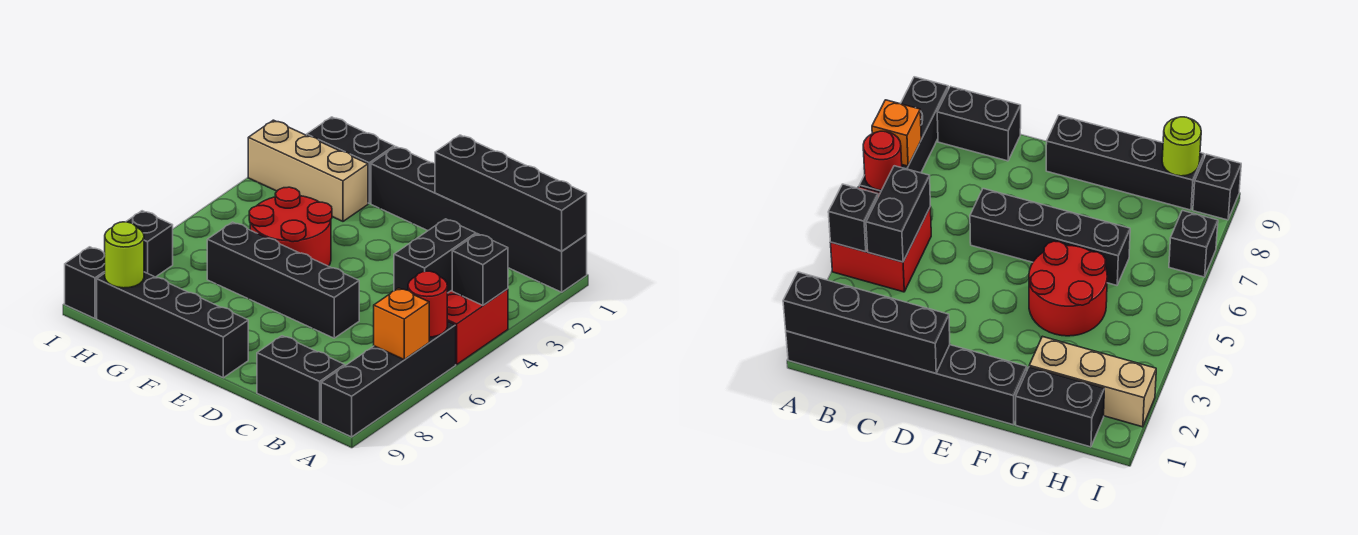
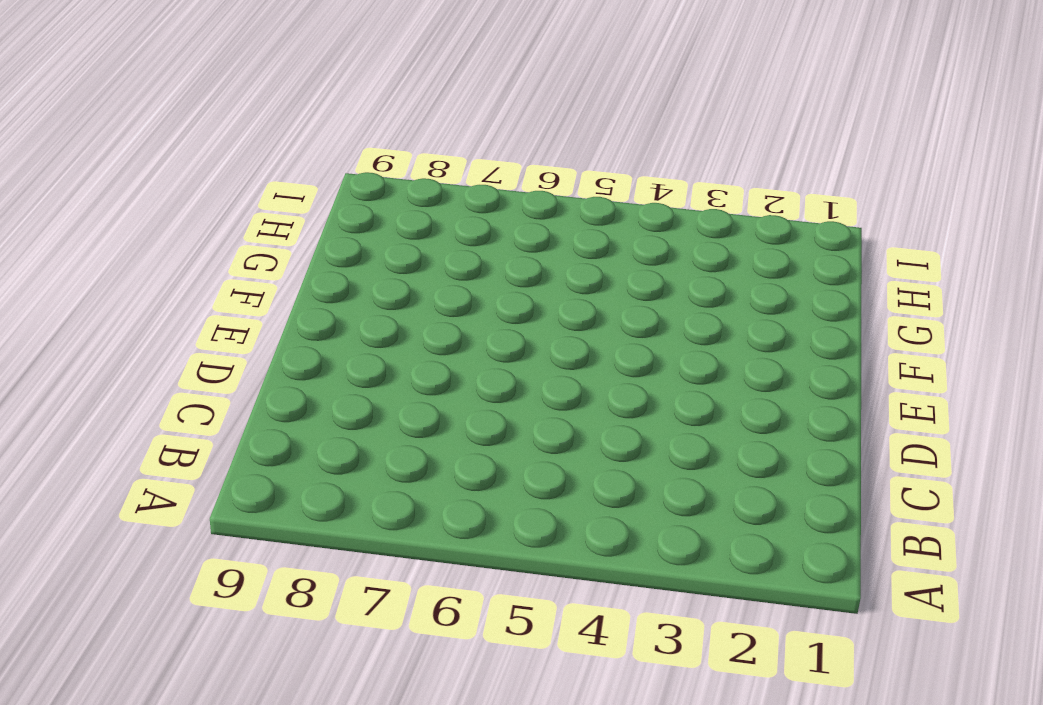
none -> black brick A1:F1 level 1
none -> red brick A4:B5 level 1
none -> black brick A6:A9 level 1

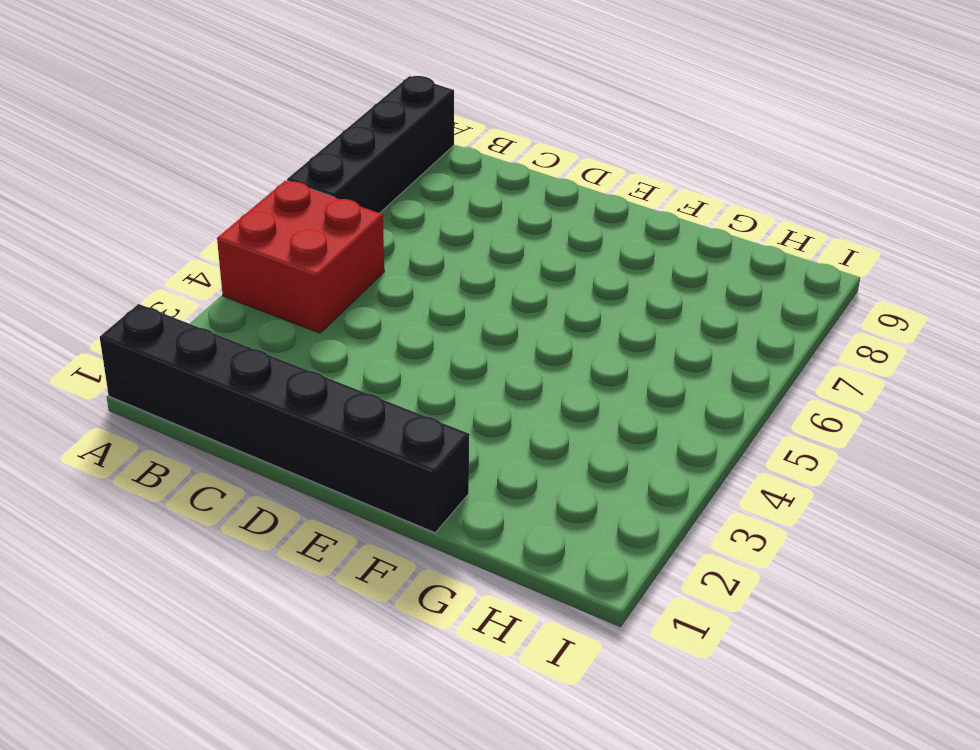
none -> black brick B9:C9 level 1
none -> black brick D6:G6 level 1
none -> black brick E9:H9 level 1

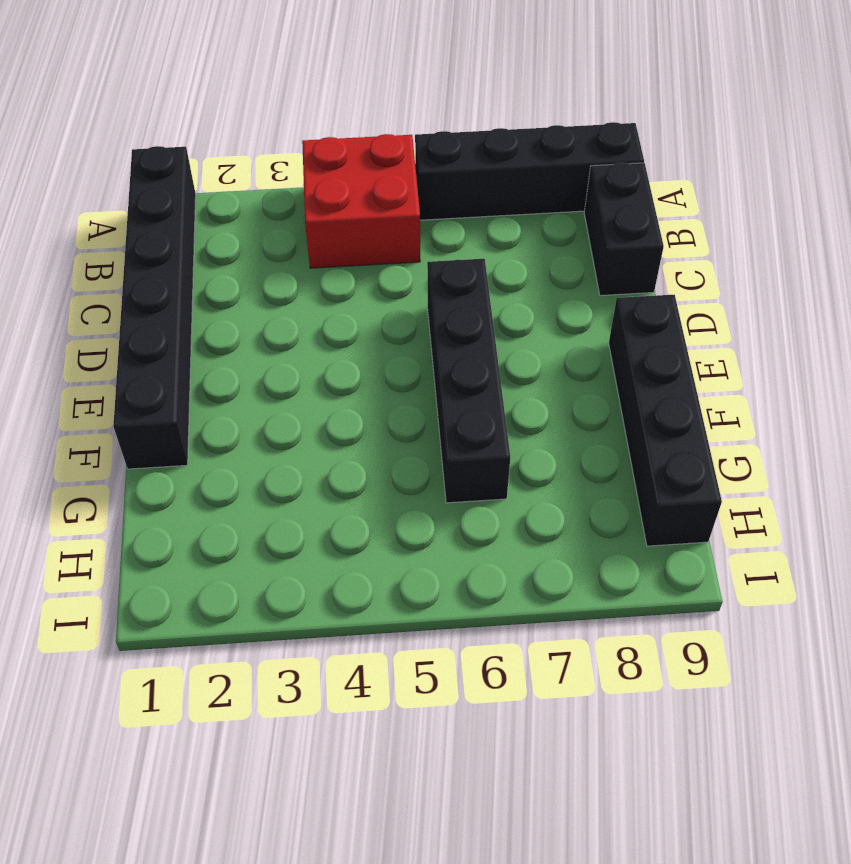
none -> red round brick F4:G5 level 1
none -> black brick G1:H1 level 1
none -> tan brick G2:I2 level 1

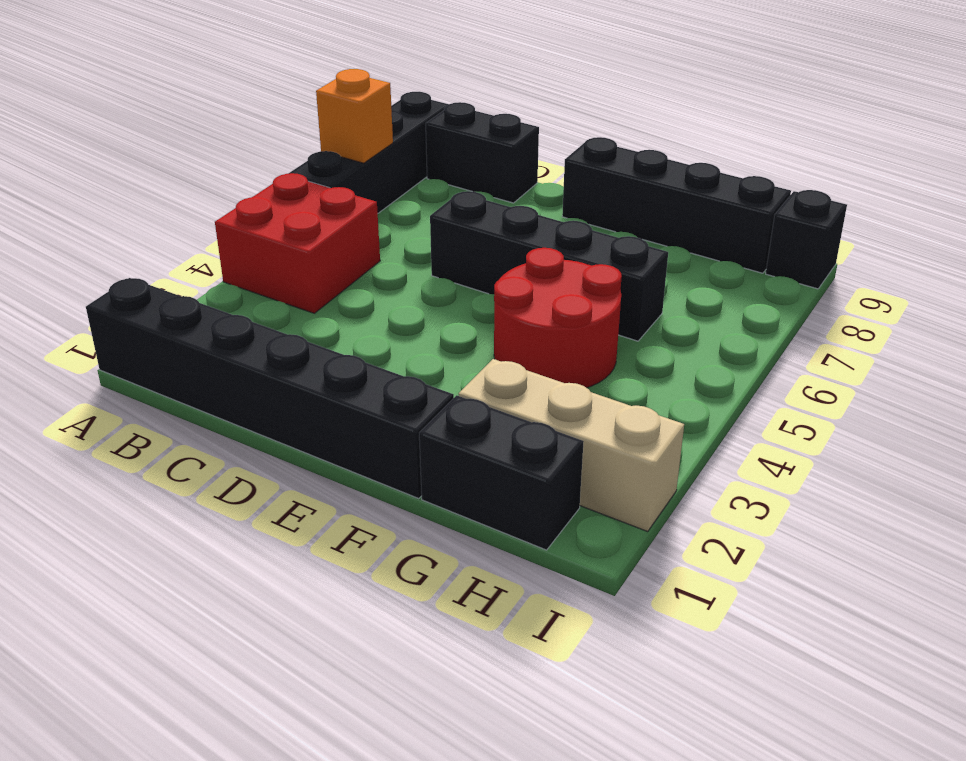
none -> black brick I7 level 1
none -> black brick A1:D1 level 2
none -> black brick A4 level 2

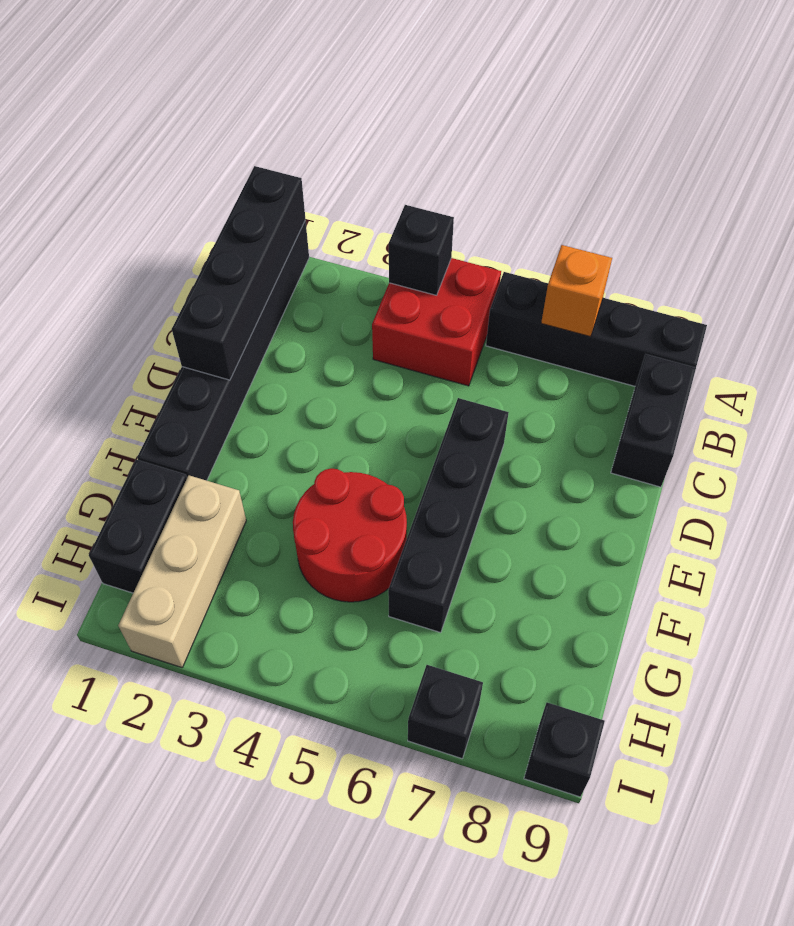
none -> black brick E9:H9 level 1
none -> red round brick A6 level 2
none -> black brick B4:B5 level 2

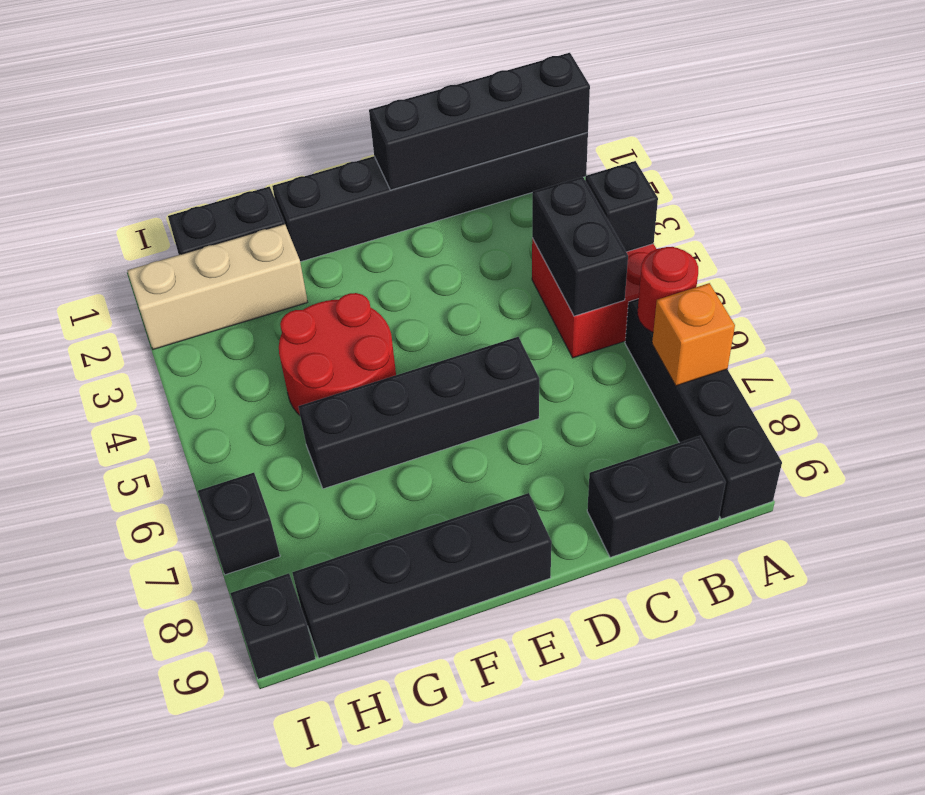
none -> lime round brick H9 level 2

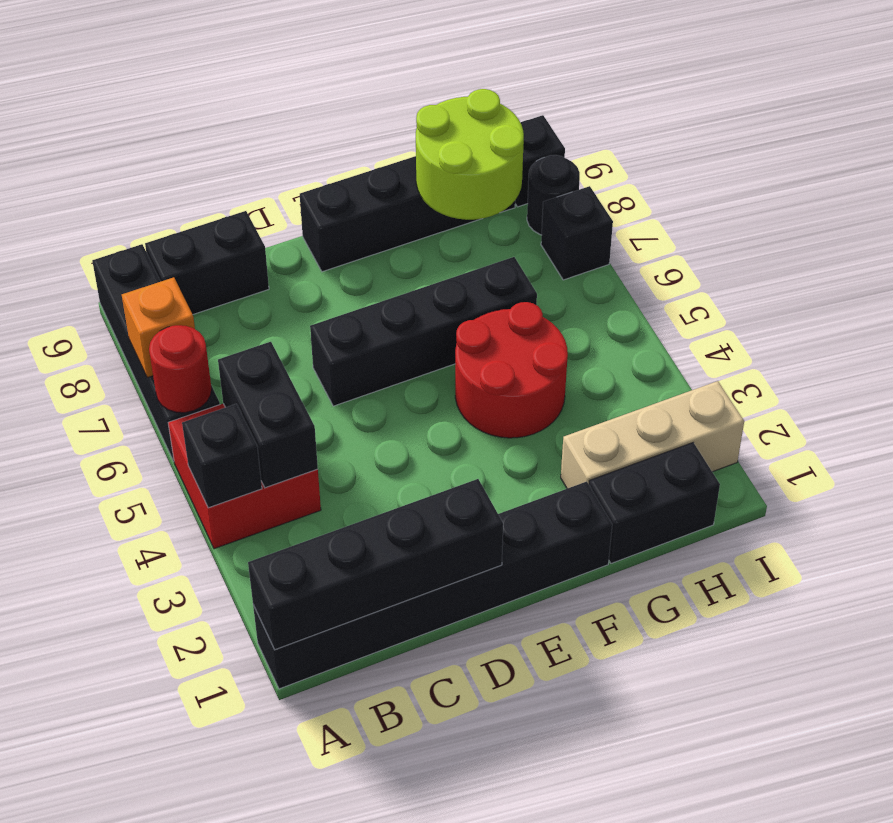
lime round brick G8:H9 level 2 -> lime round brick H9 level 2
black round brick I8 level 1 -> none

